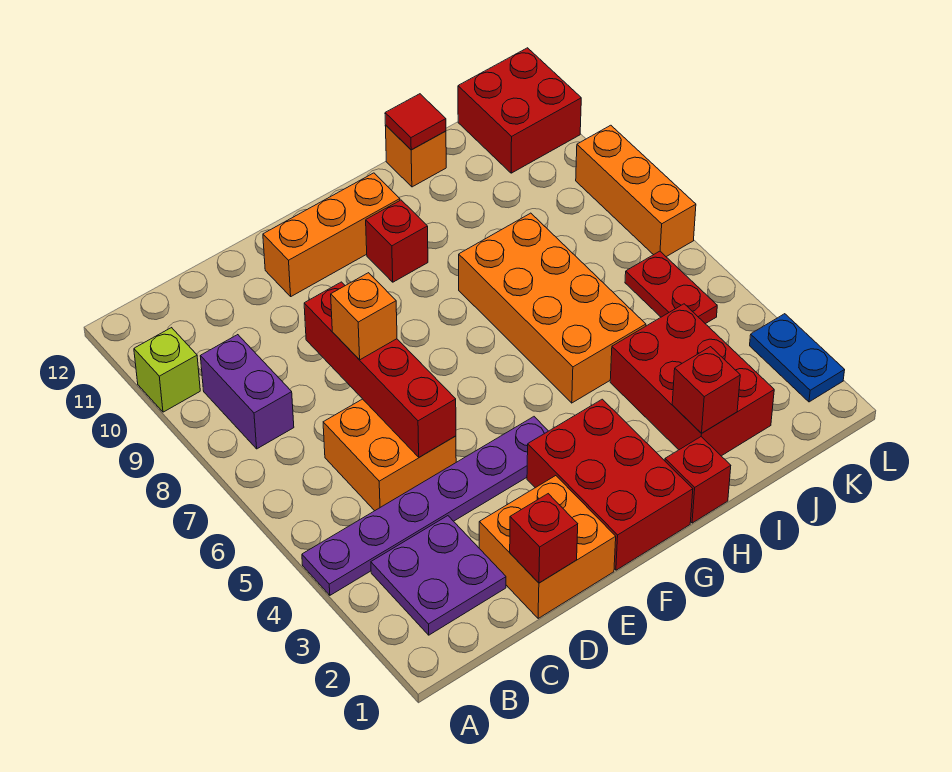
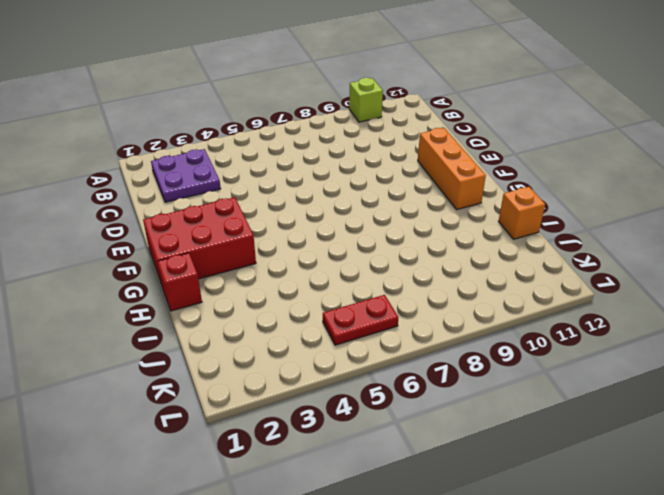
none -> purple plate A4:F4 level 1
none -> purple brick B8:B9 level 1
none -> orange brick C5:D6 level 1

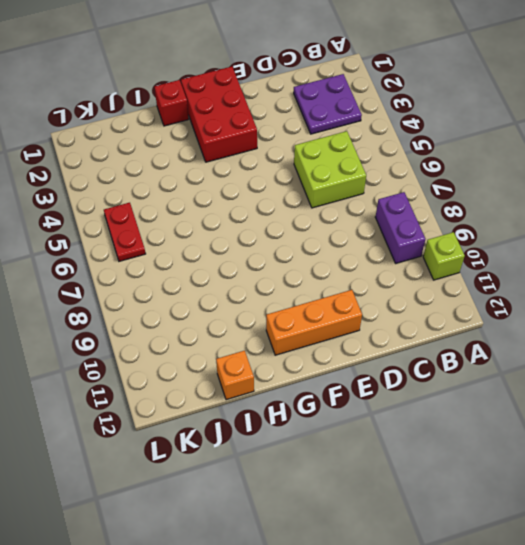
lime brick C5:D6 level 1 -> orange brick C5:D6 level 1
none -> purple plate A4:F4 level 1
none -> orange brick D1:E2 level 1
none -> red brick G10 level 1

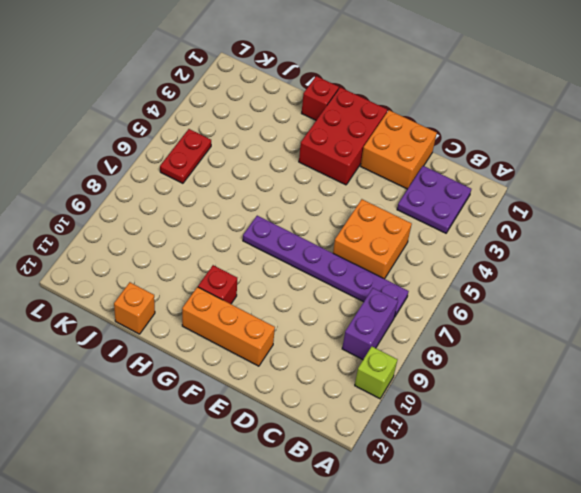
purple plate B7:G7 level 1 -> purple plate A4:F4 level 1
none -> orange brick H5:I8 level 1
none -> red brick I2:J4 level 1
none -> red brick K11:L12 level 1

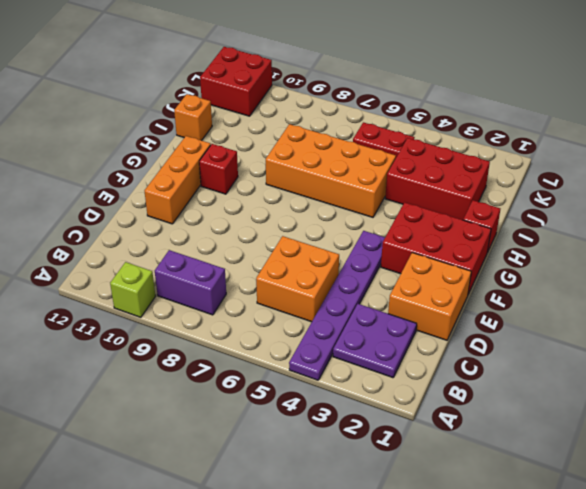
none -> blue plate L2:L3 level 1
none -> orange brick L7:L9 level 1
none -> red brick D1 level 2

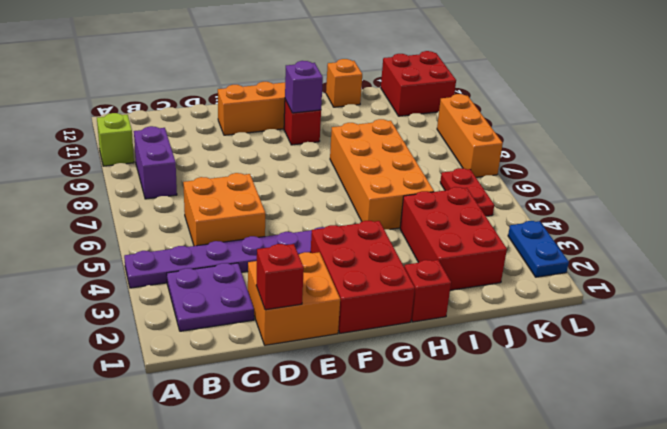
purple brick G10 level 2 -> none
none -> red brick D5:D8 level 2
none -> red brick I2 level 2
none -> red tile I12 level 2

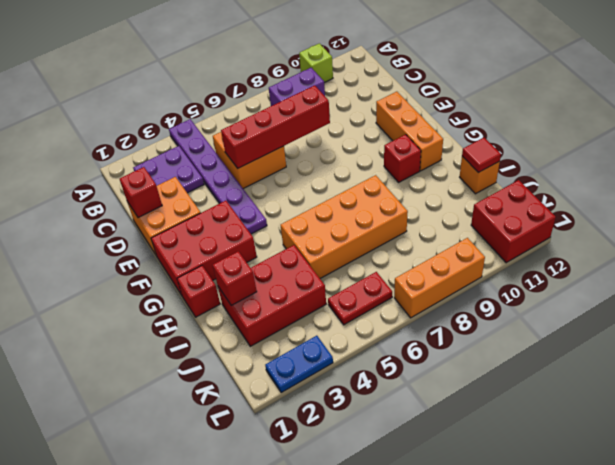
none -> orange brick D7 level 3

